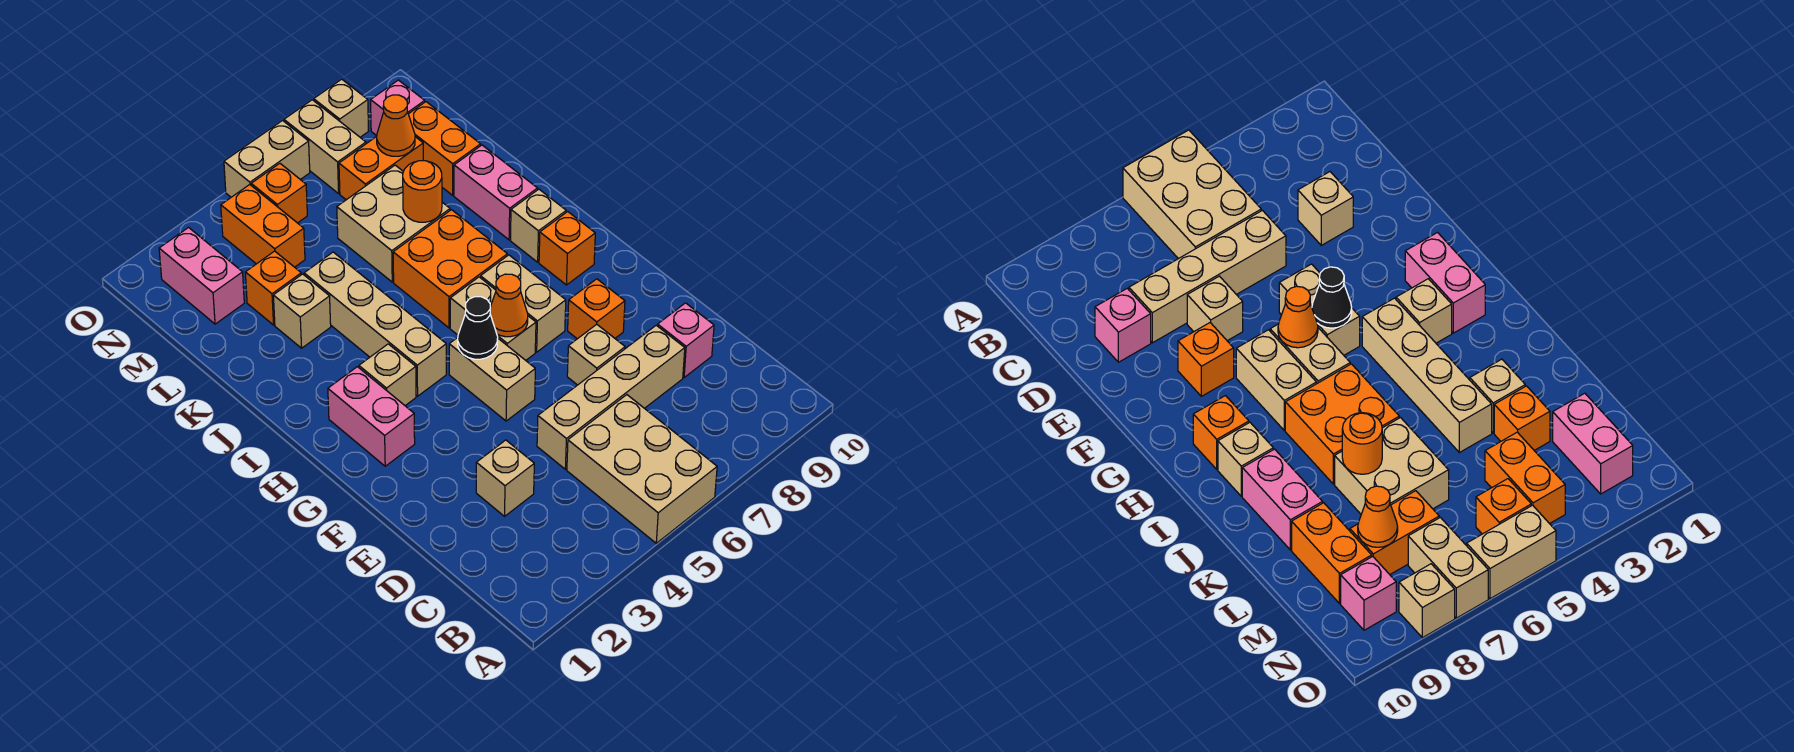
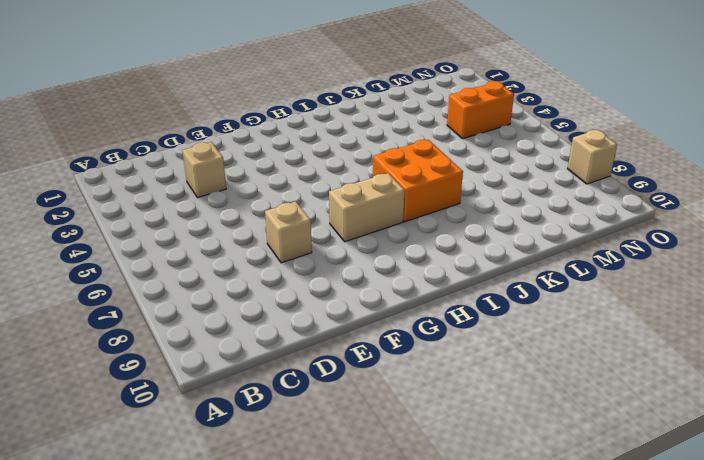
none -> tan brick A5:C6 level 1
none -> tan brick D5:D8 level 1
none -> pink brick D9 level 1
none -> tan brick F5:G5 level 1

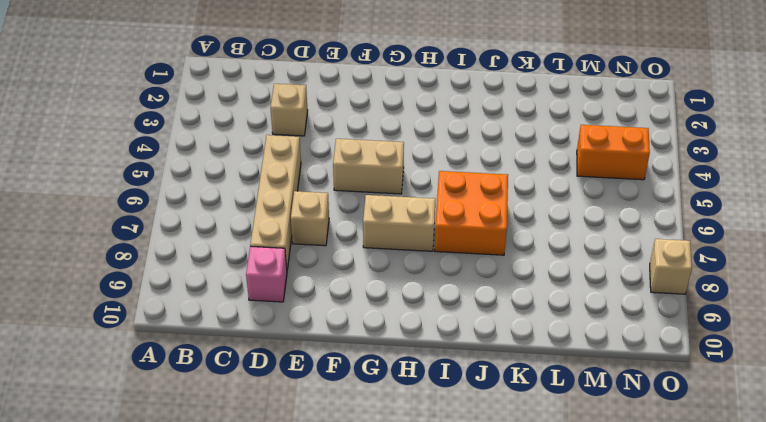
none -> tan brick A5:C6 level 1
none -> orange brick F8 level 1
none -> pink brick G2:H2 level 1
none -> tan brick G6:H6 level 1

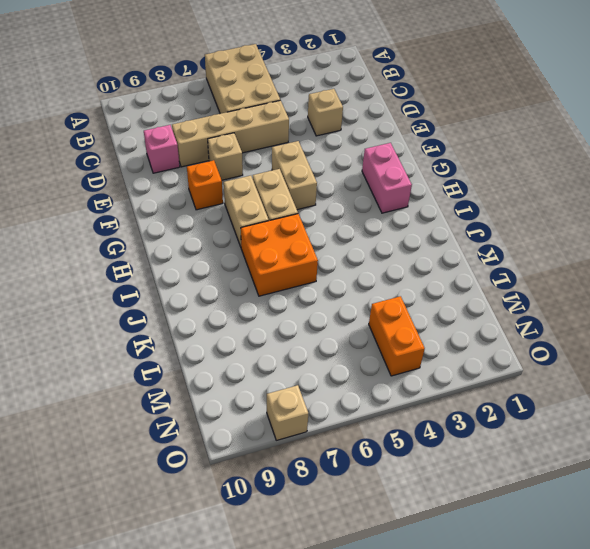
none -> tan brick H3 level 1
none -> tan brick H4:K4 level 1
none -> orange brick H9 level 1
none -> tan brick I9 level 1

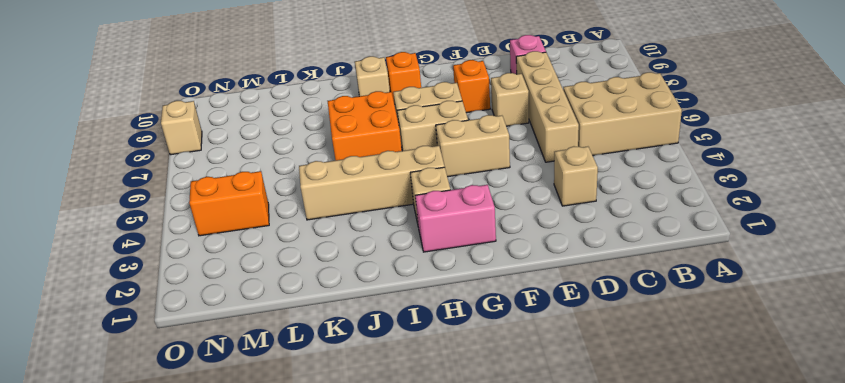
none -> pink brick J9:K9 level 1
none -> tan brick K3 level 1
none -> tan brick K6:L7 level 1
none -> orange brick L3 level 1

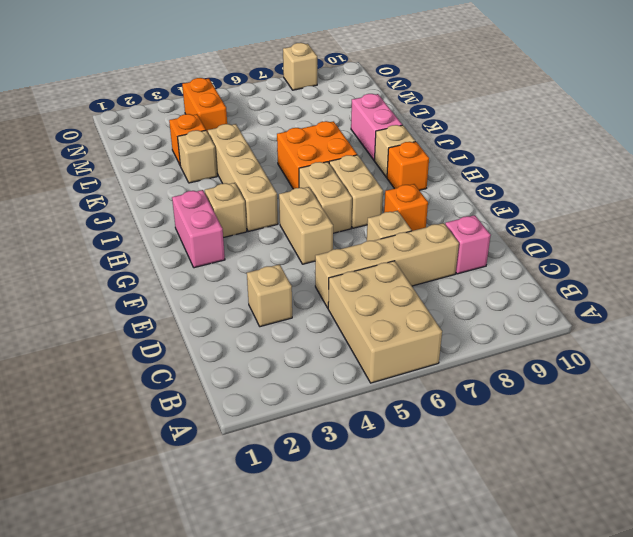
none -> tan brick K6:L7 level 1
none -> orange brick L9:M9 level 1
none -> pink brick M2:N2 level 1
none -> orange brick M7:M8 level 1

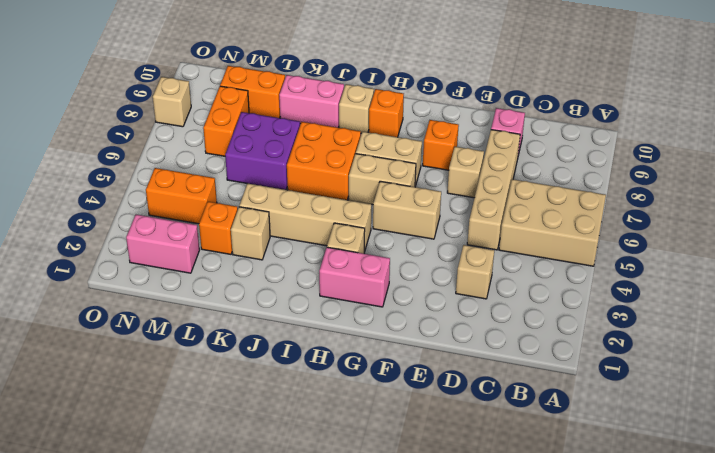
purple brick K6:L7 level 1 -> tan brick K6:L7 level 1
none -> orange brick N5 level 1
none -> tan brick N7:O7 level 1
none -> pink brick N9 level 1
none -> tan brick O5:O6 level 1

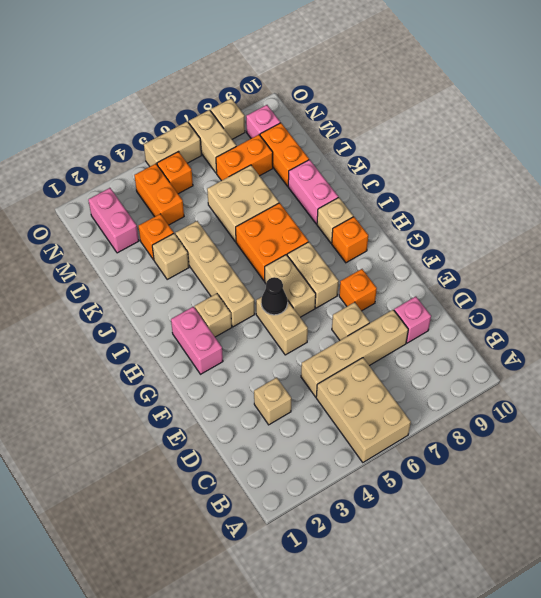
none -> orange cone G6 level 2
none -> orange round brick K7 level 2
none -> orange cone M8 level 2

